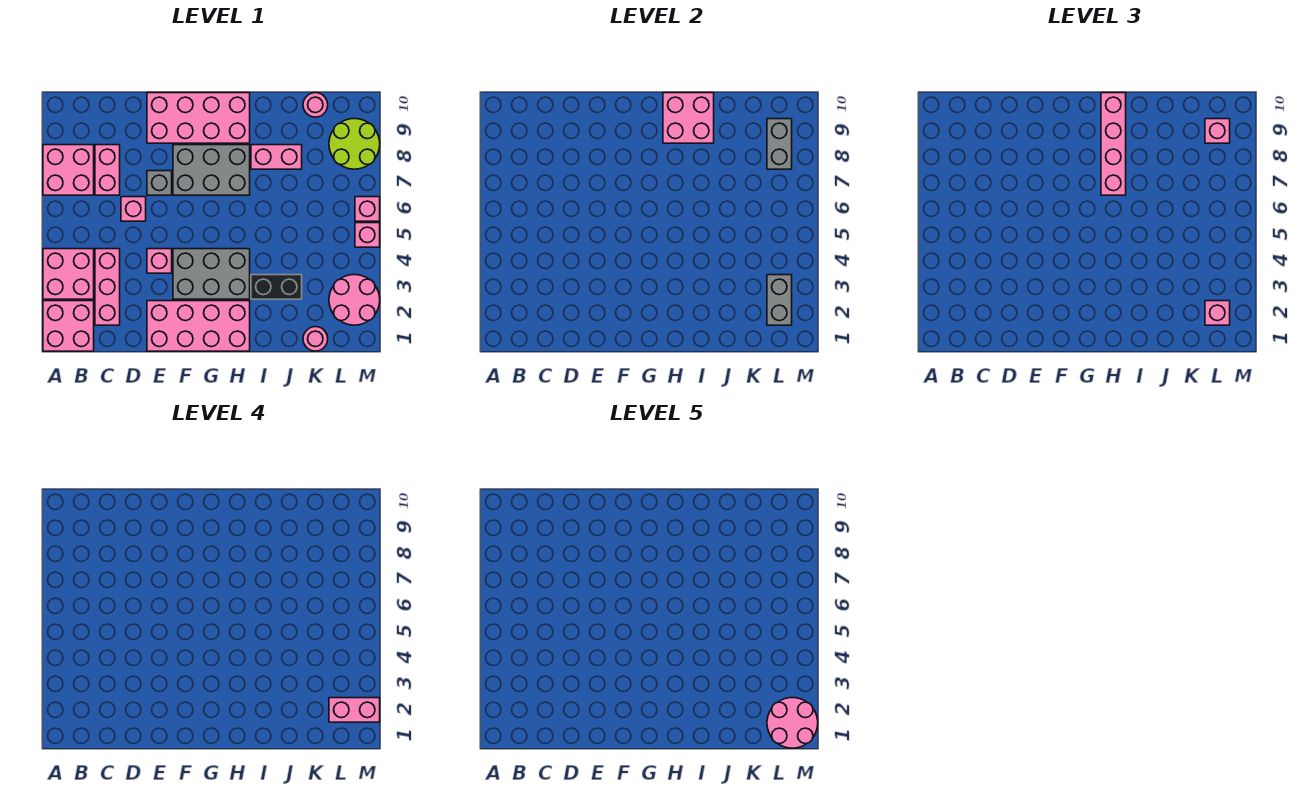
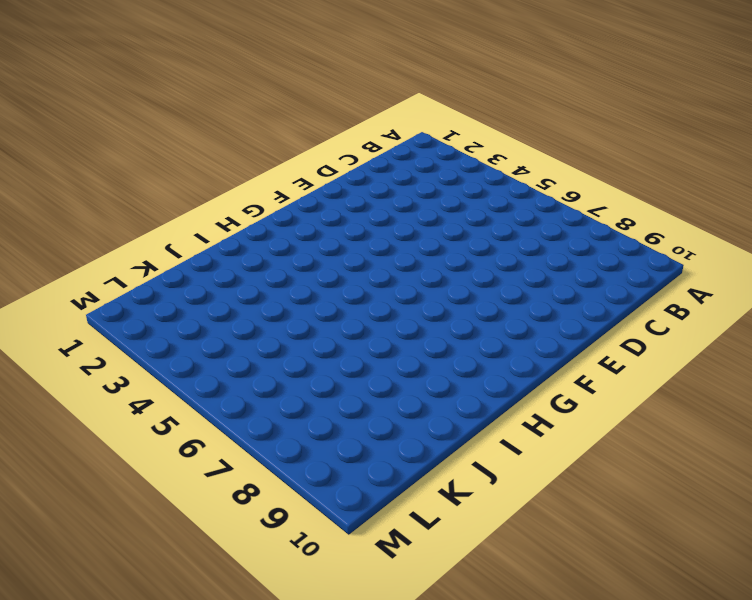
none -> pink brick A1:B2 level 1
none -> pink brick A3:B4 level 1
none -> pink brick A7:B8 level 1

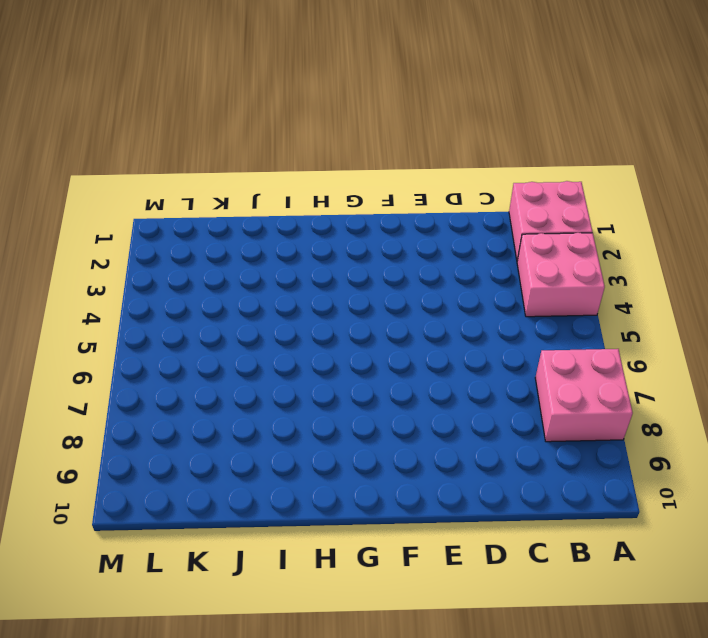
none -> pink brick C2:C4 level 1
none -> pink brick C7:C8 level 1
none -> pink brick D6 level 1

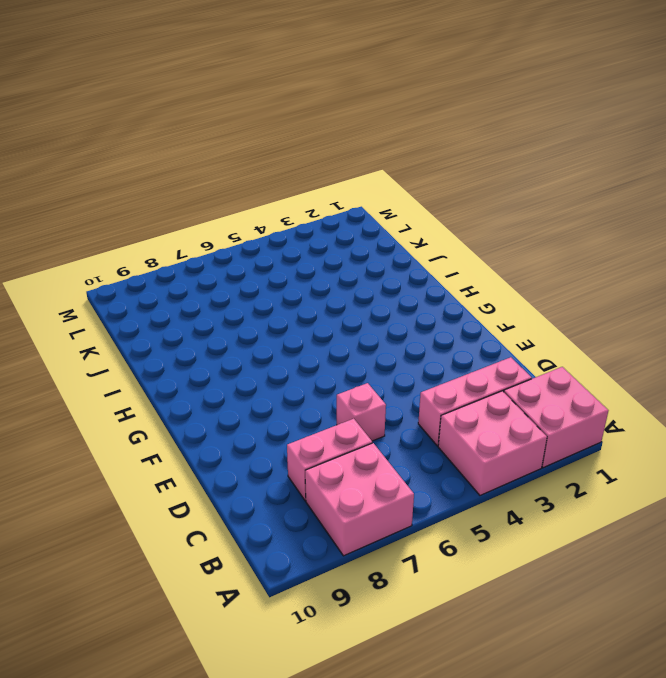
none -> pink brick E1:H2 level 1
none -> pink brick E4 level 1
none -> grey brick E7 level 1

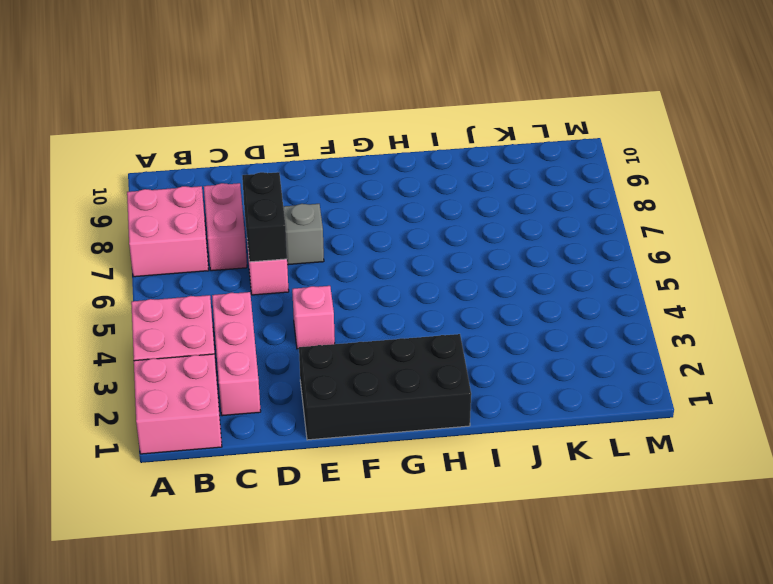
black brick D6:D7 level 2 -> black brick I3:J3 level 1
black brick E1:H2 level 1 -> pink brick E1:H2 level 1
none -> pink brick E9:H10 level 1
none -> grey brick F3:H4 level 1
none -> grey brick F7:H8 level 1

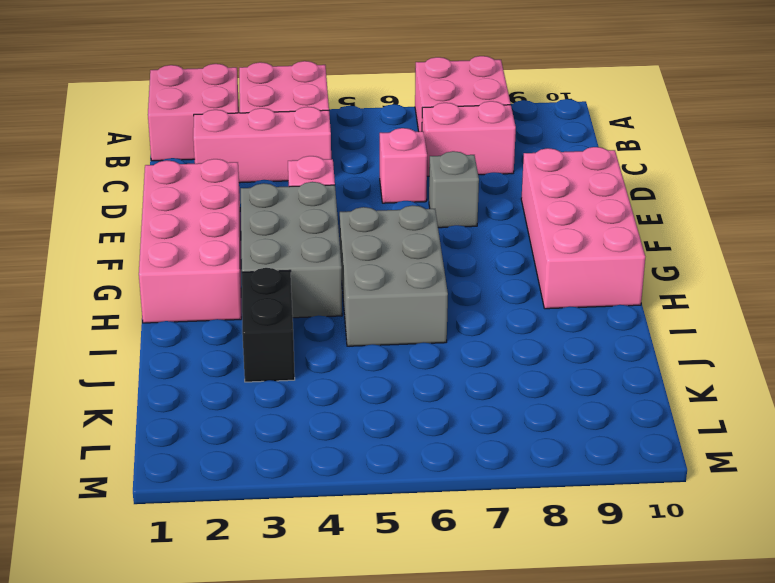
grey brick G5:I6 level 1 -> grey brick F7:H8 level 1
none -> pink brick I8:J8 level 1
none -> pink round brick K1 level 1
none -> pink round brick K10 level 1

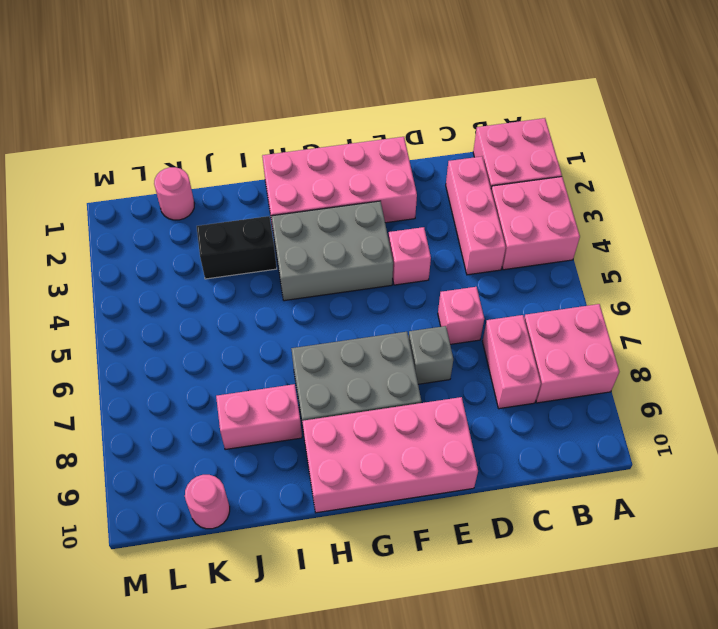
none -> pink round brick L2:M3 level 1
none -> lime round brick L8:M9 level 1
none -> pink brick M5 level 1

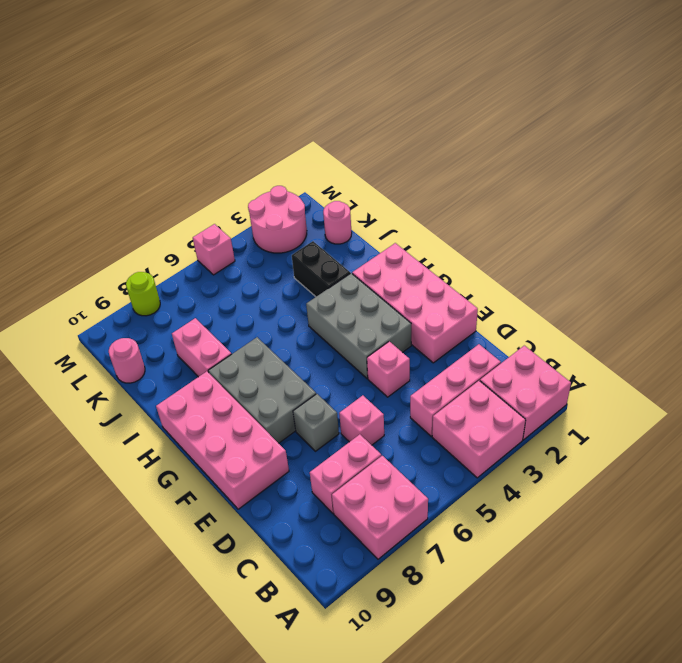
lime round brick M8 level 1 -> lime round brick L8:M9 level 1
none -> pink brick M6 level 1
none -> pink brick H9:I10 level 2
none -> grey brick L2:L3 level 2

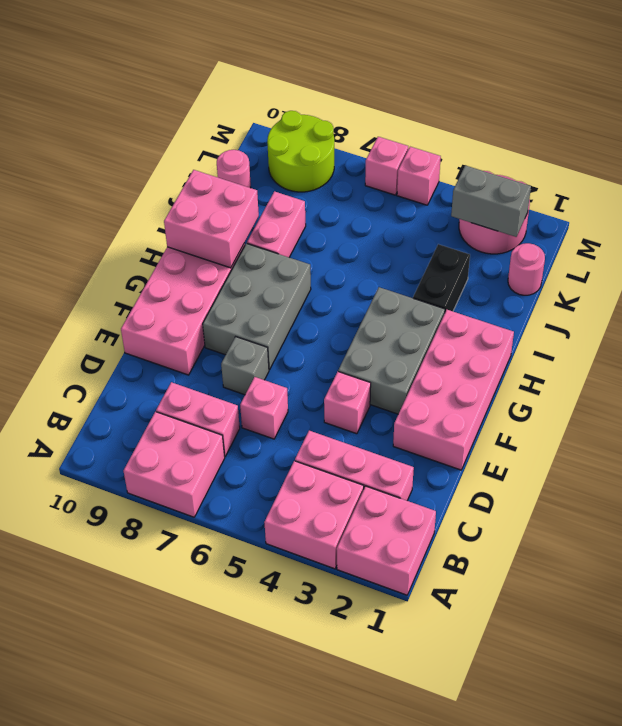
none -> grey brick L8:L9 level 2
none -> pink brick H7:H10 level 3
none -> pink brick L2 level 3

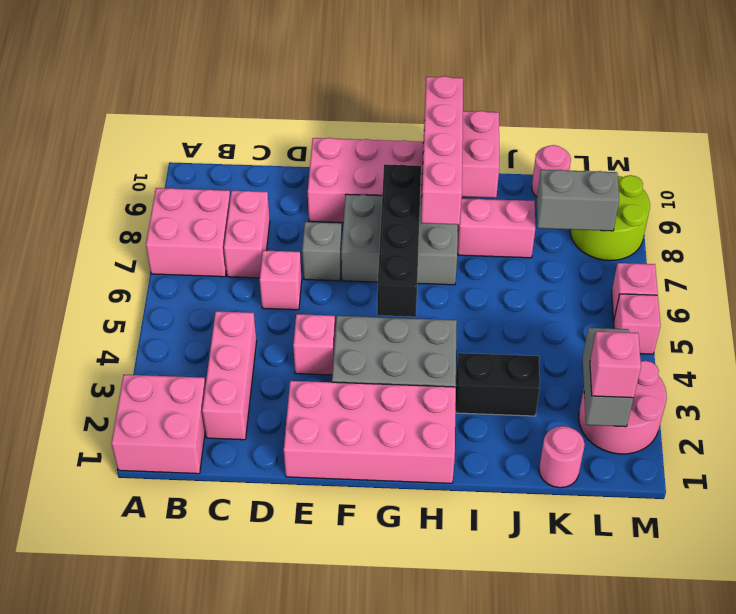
black brick G5:G8 level 2 -> none
grey brick K8:L8 level 2 -> grey brick L8:L9 level 2
none -> pink brick A3:B4 level 1
none -> pink brick L9 level 3
none -> pink brick L2:M2 level 4

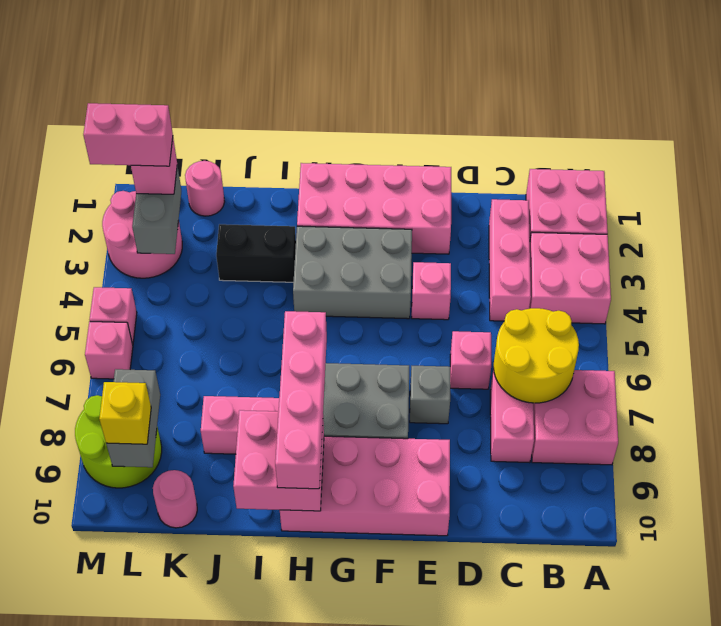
yellow round brick B6:C7 level 2 -> none
yellow brick L9 level 3 -> pink brick L9 level 3
none -> pink round brick L1:M2 level 5

